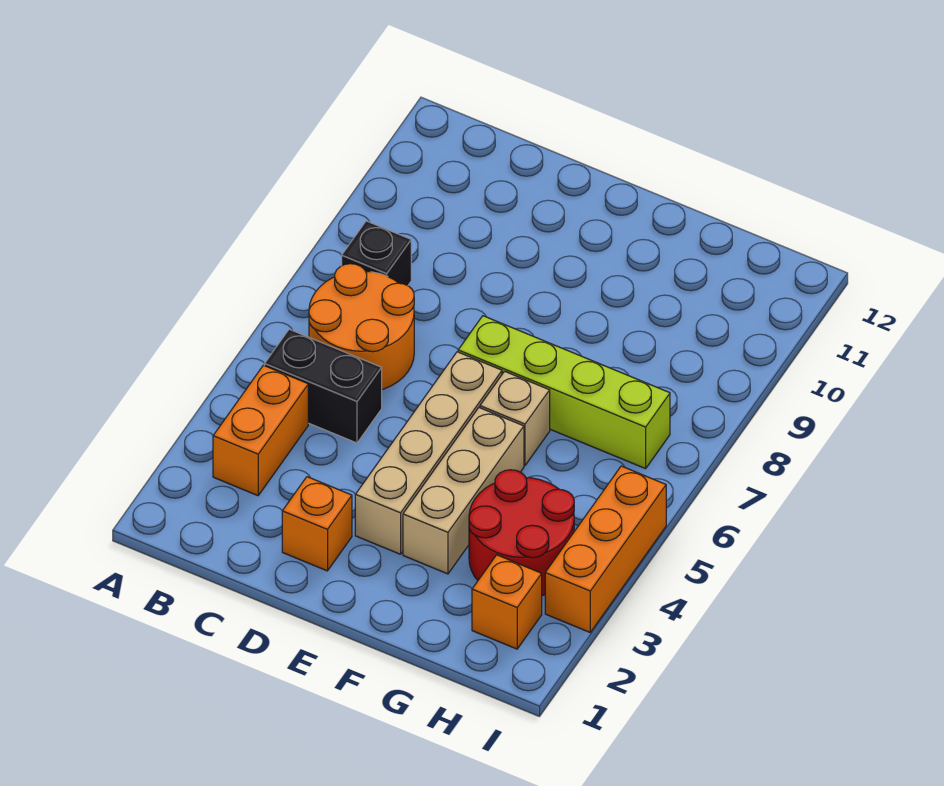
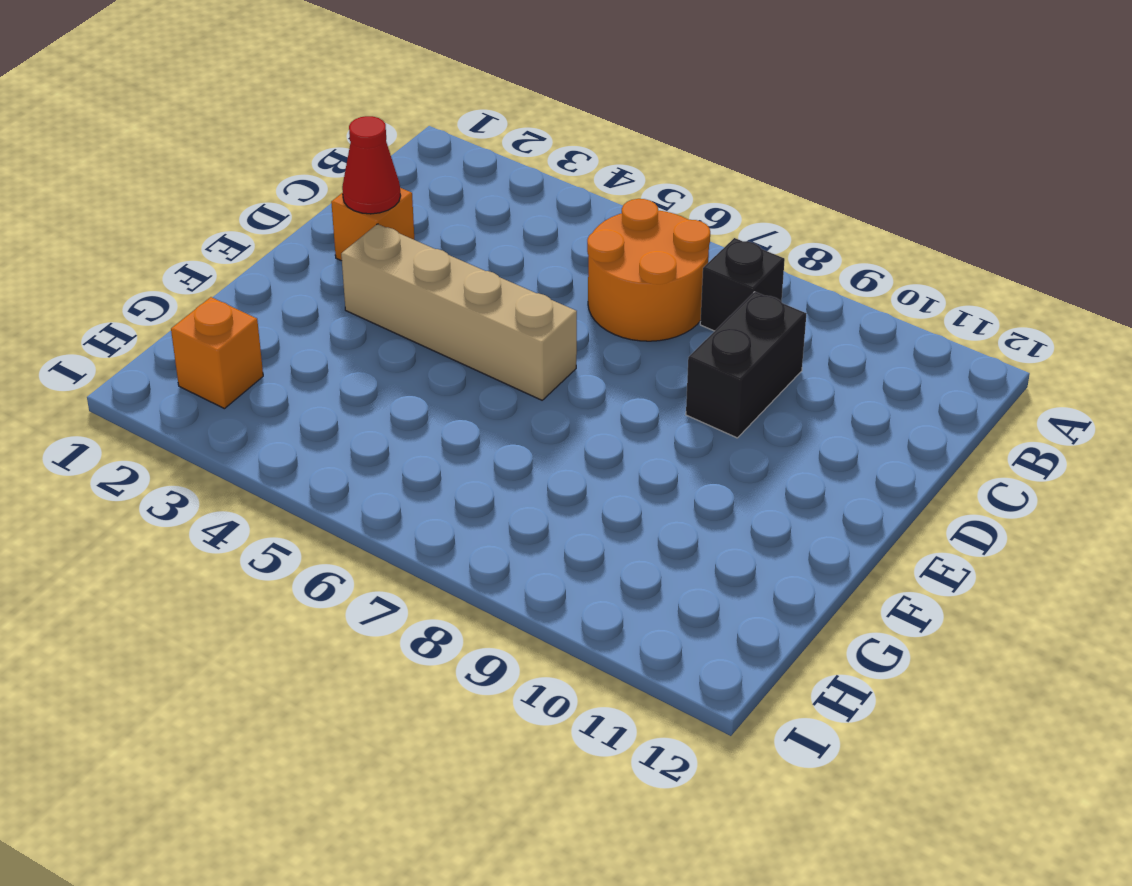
black brick C9:D9 level 1 -> black brick B5:C5 level 1
red cone D2 level 2 -> none
none -> orange brick B3:B4 level 1
none -> lime brick E7:H7 level 1
none -> tan brick F3:F5 level 1

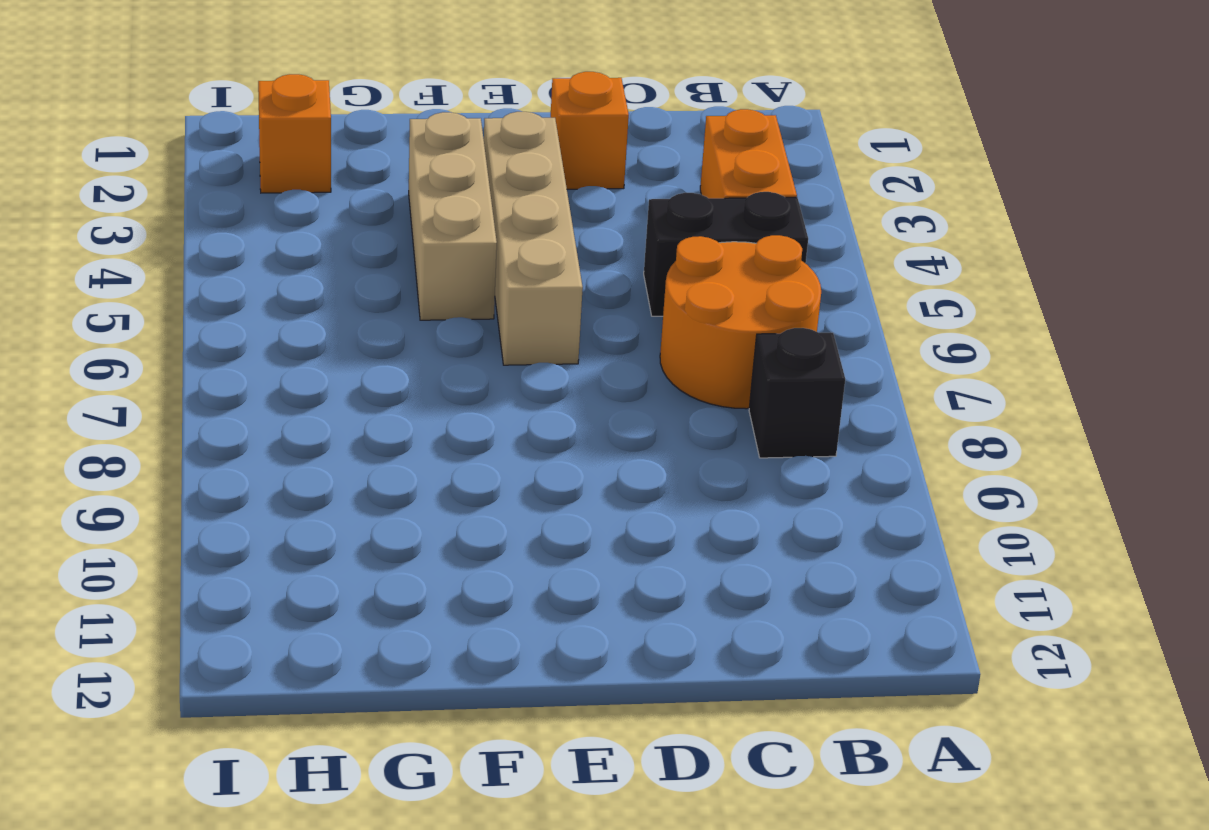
none -> lime brick E7:H7 level 1
none -> tan brick F6 level 1
none -> red round brick G3:H4 level 1

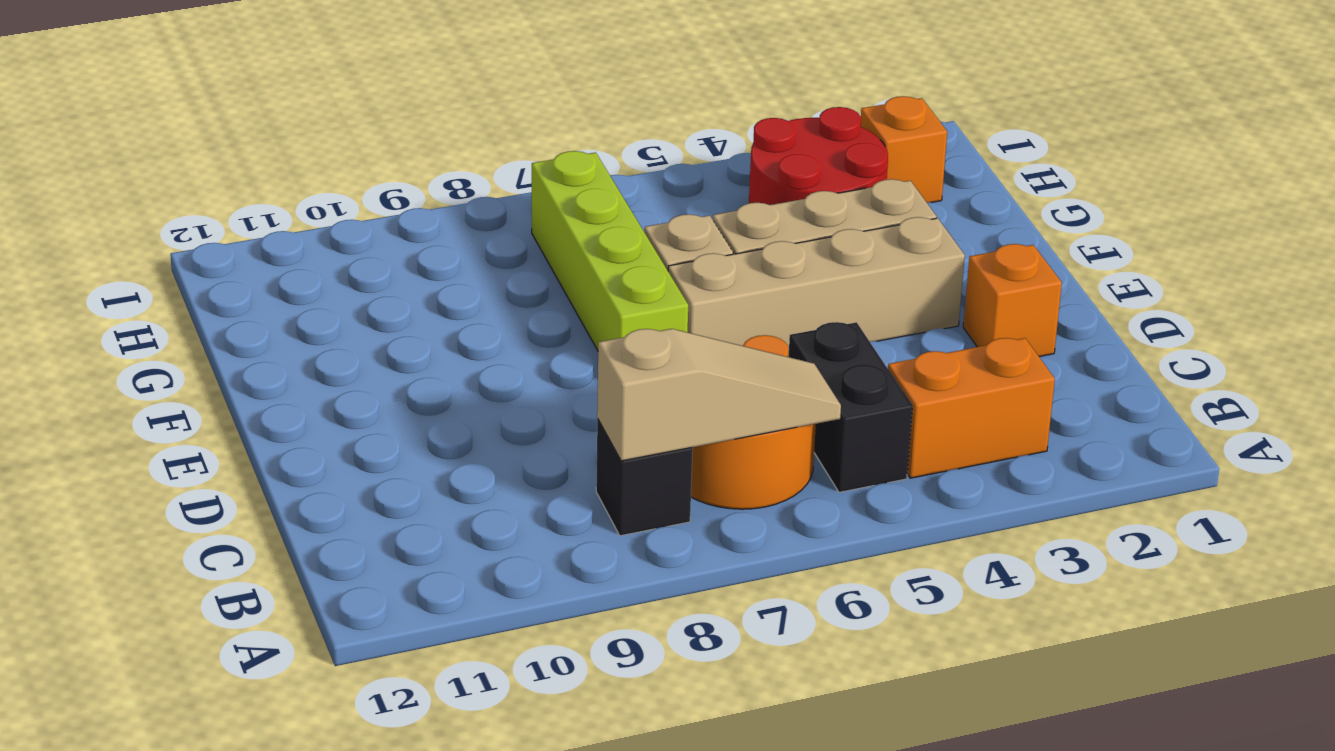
tan slope B6:B8 level 2 top 8 -> none
none -> orange brick I3:I5 level 1

